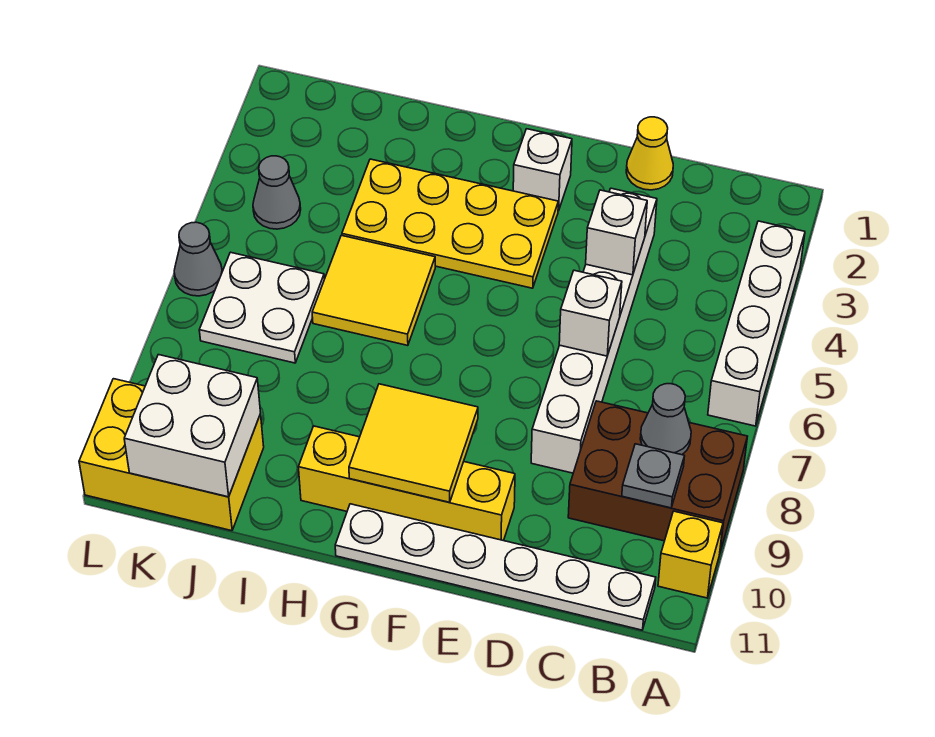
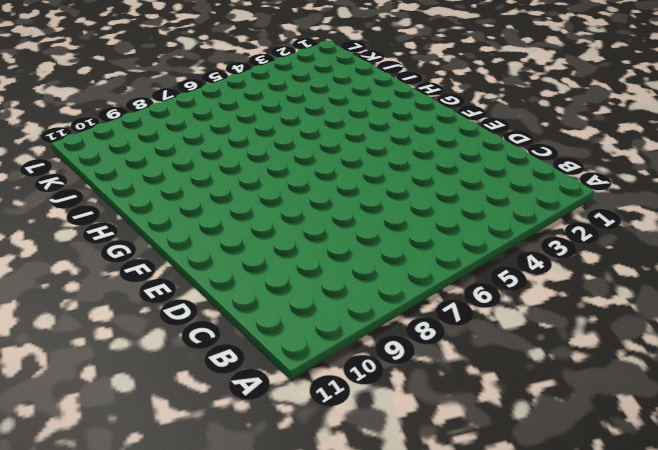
none -> white brick A3:A6 level 1
none -> brown brick A8:C9 level 1
none -> yellow brick A10 level 1

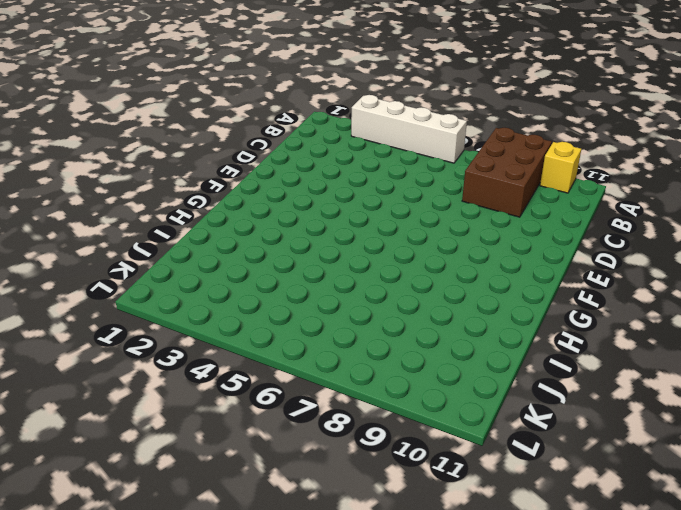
none -> white plate B11:G11 level 1
none -> yellow cone D1 level 1
none -> white brick D3:D8 level 1

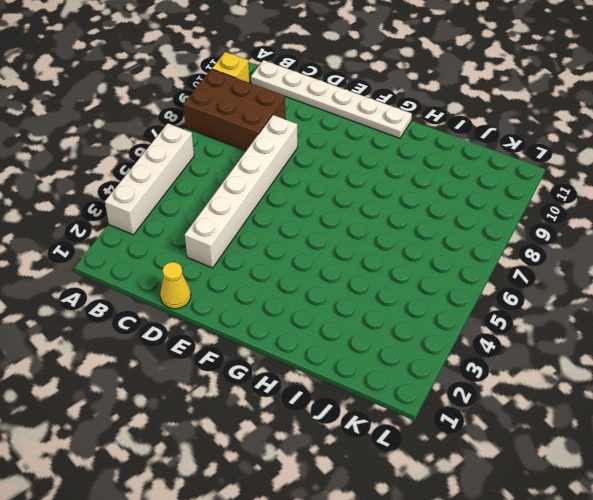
none -> yellow brick E10:H10 level 1
none -> white brick F2 level 1
none -> yellow plate F3:I4 level 1

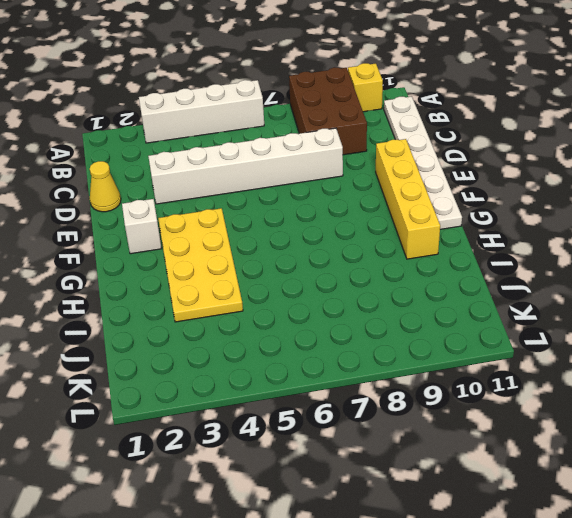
none -> yellow tile H5:I6 level 1
none -> white plate J6:K7 level 1
none -> yellow brick J10:L11 level 1

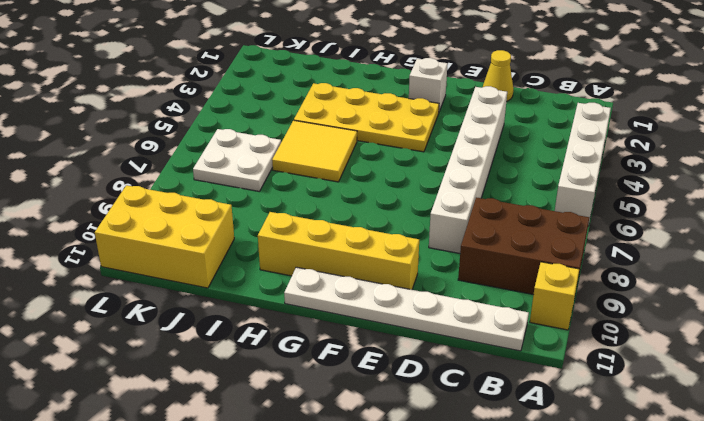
none -> grey cone K4 level 1
none -> grey cone L6 level 1
none -> grey cone B8 level 2

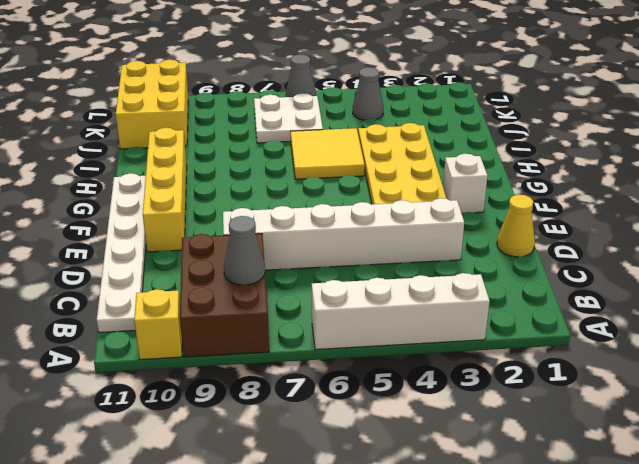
none -> grey plate B9 level 2
none -> white brick D4 level 2
none -> white brick D6 level 2

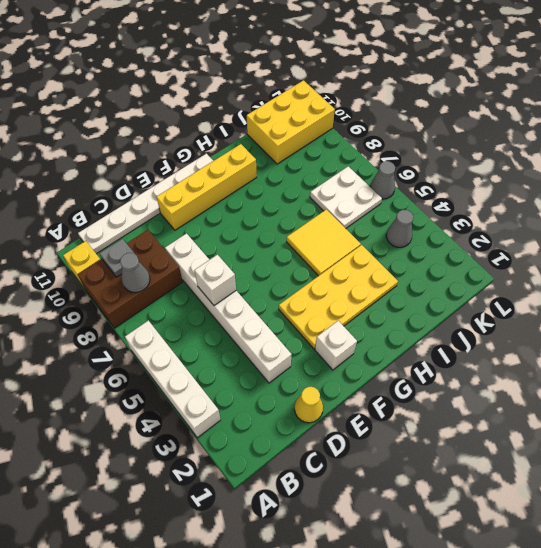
none -> white brick D4 level 2
none -> yellow tile F9:G10 level 2
none -> white brick J10:K11 level 2

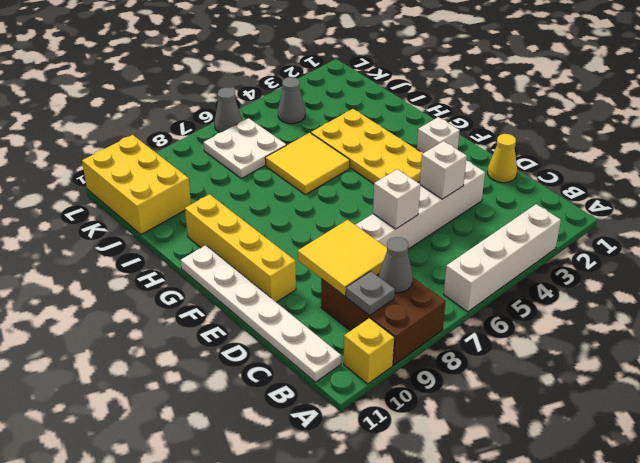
yellow tile C8:D9 level 2 -> yellow tile F9:G10 level 2
none -> white brick J10:K11 level 2

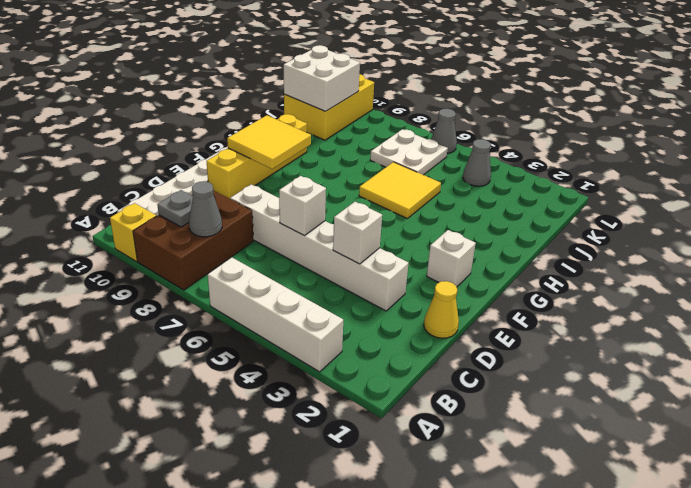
none -> yellow plate F3:I4 level 1

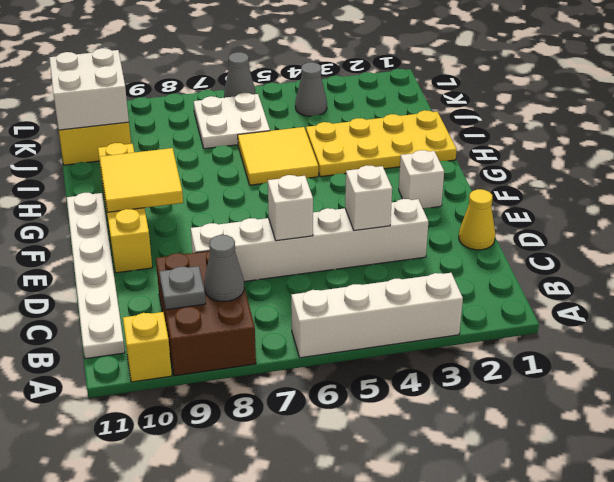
yellow plate H1:I4 level 1 -> yellow plate F3:I4 level 1

